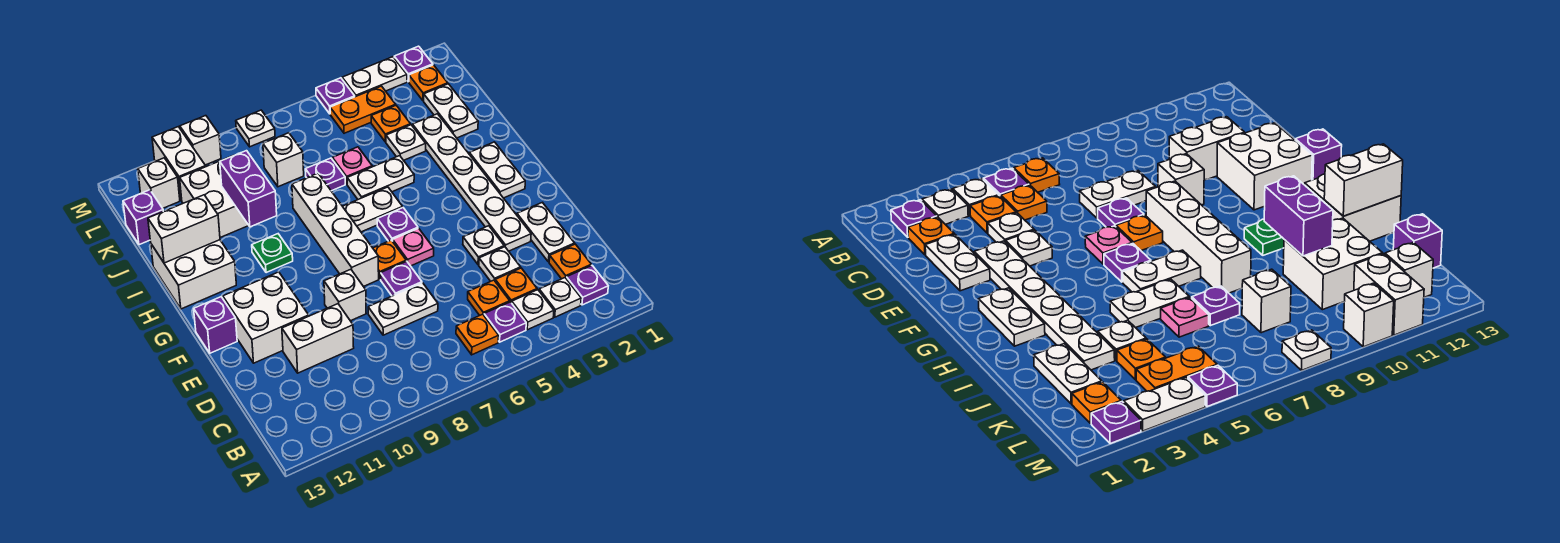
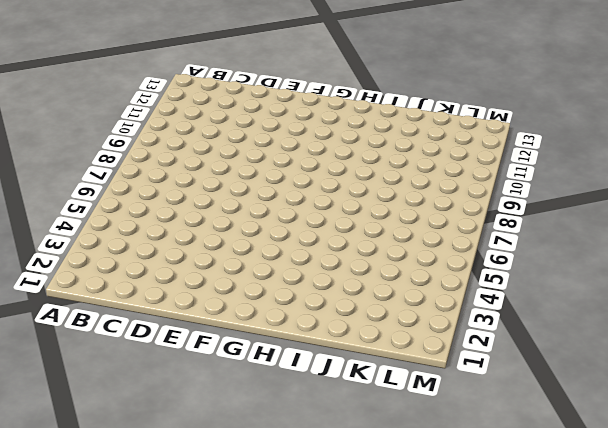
none -> purple plate B2 level 1
none -> white plate B3 level 1
none -> white plate B4 level 1
none -> purple plate B5 level 1

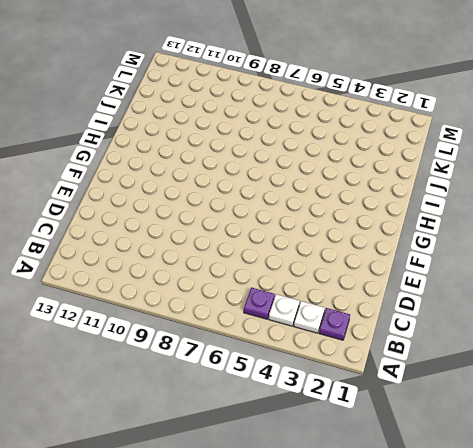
none -> orange plate B6 level 1
none -> orange plate C2 level 1
none -> orange plate C4 level 1
none -> orange plate C5 level 1

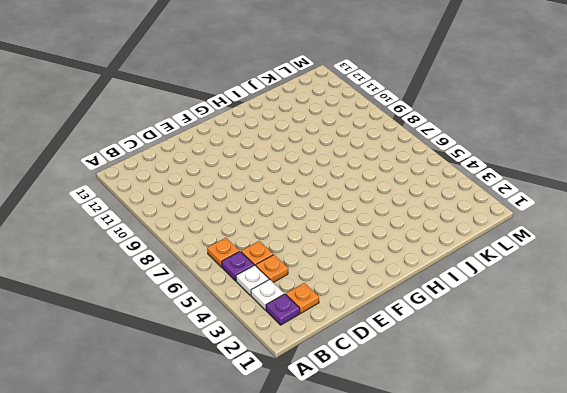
none -> white plate D2:E2 level 1
none -> white plate D4 level 1
none -> white plate D7:D8 level 1
none -> white brick D10:D11 level 1

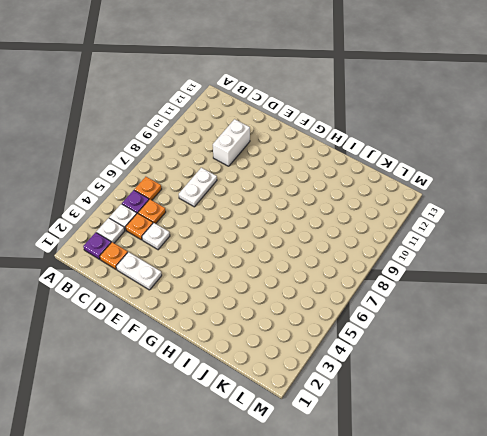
none -> white plate E3:J3 level 1
none -> white plate E4 level 1
none -> purple plate E7 level 1
none -> white brick E9 level 1

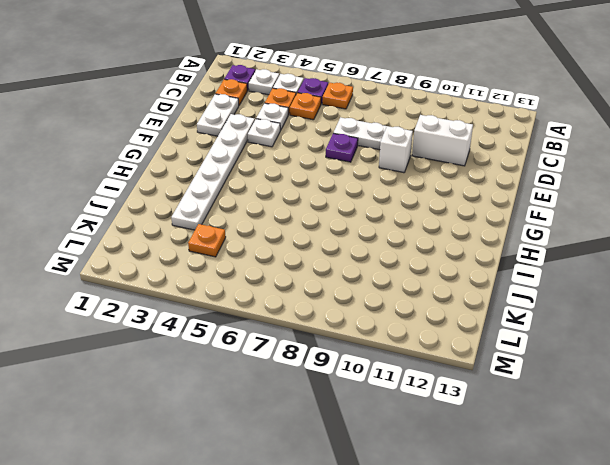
none -> white brick E11:F12 level 1
none -> pink plate F6 level 1
none -> orange plate F7 level 1
none -> white brick F8:I8 level 1

